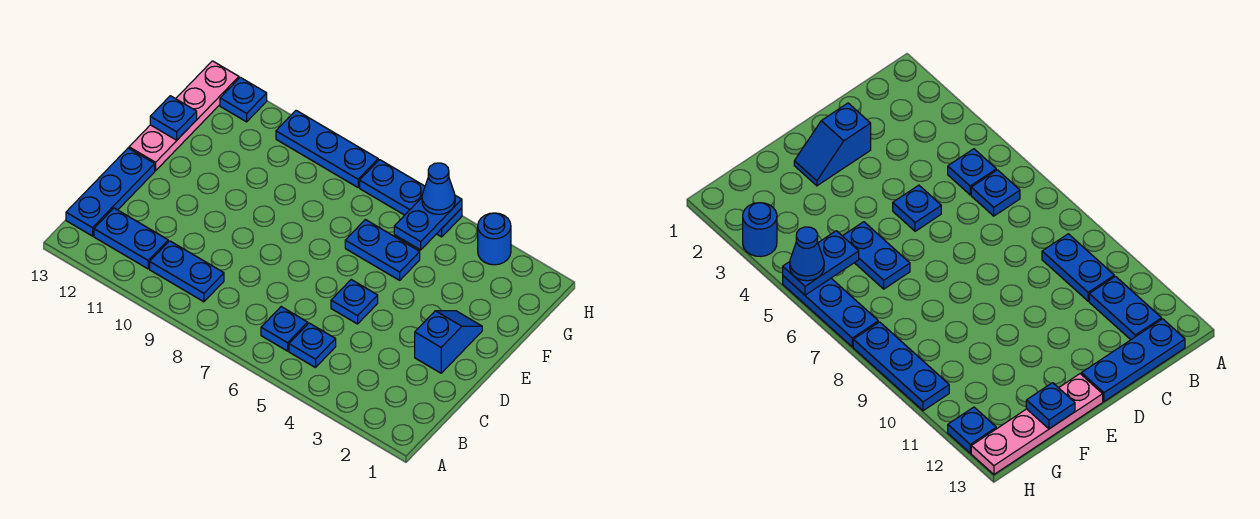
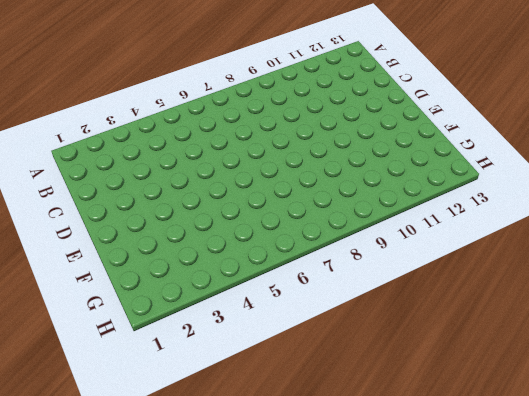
none -> blue plate B5 level 1
none -> blue plate B6 level 1
none -> blue plate B9:B10 level 1

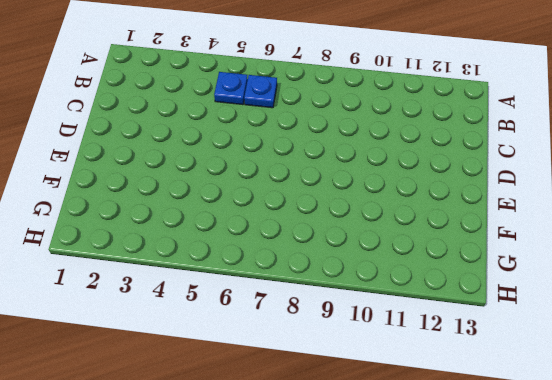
none -> blue plate B9:B10 level 1
none -> blue plate B11:B12 level 1
none -> blue plate B13:D13 level 1

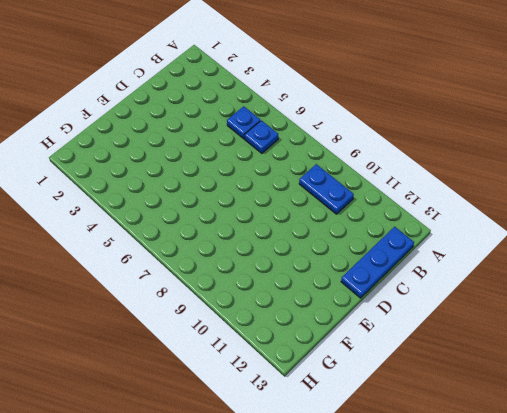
none -> blue plate B11:B12 level 1
none -> blue slope D2:E2 level 1 top D
none -> blue plate D5 level 1

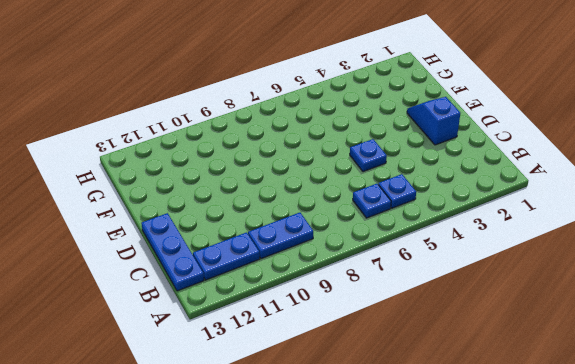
none -> pink plate E13:H13 level 1
none -> blue plate F5:F6 level 1
none -> blue round brick H3 level 1

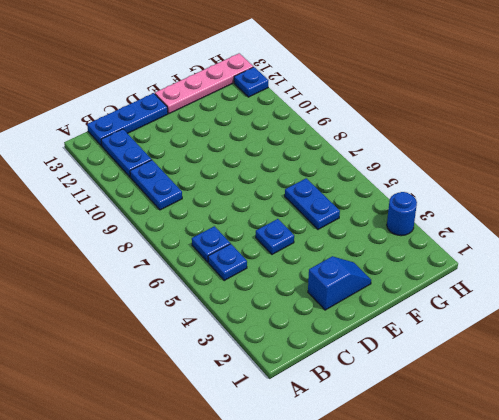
none -> blue plate H5:H7 level 1
none -> blue plate H8:H10 level 1
none -> blue plate F13 level 2

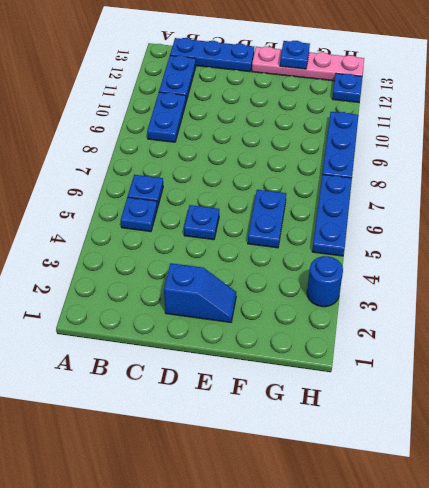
none -> blue plate G5:H5 level 2
none -> blue cone H5 level 3

